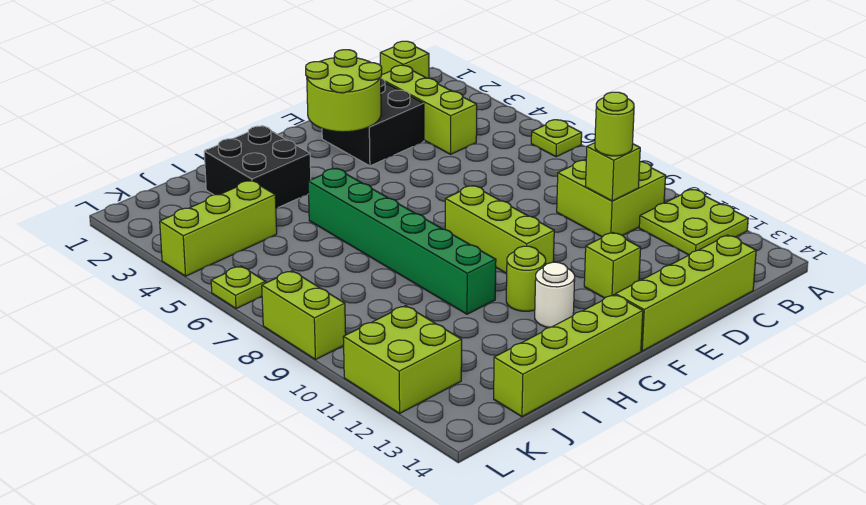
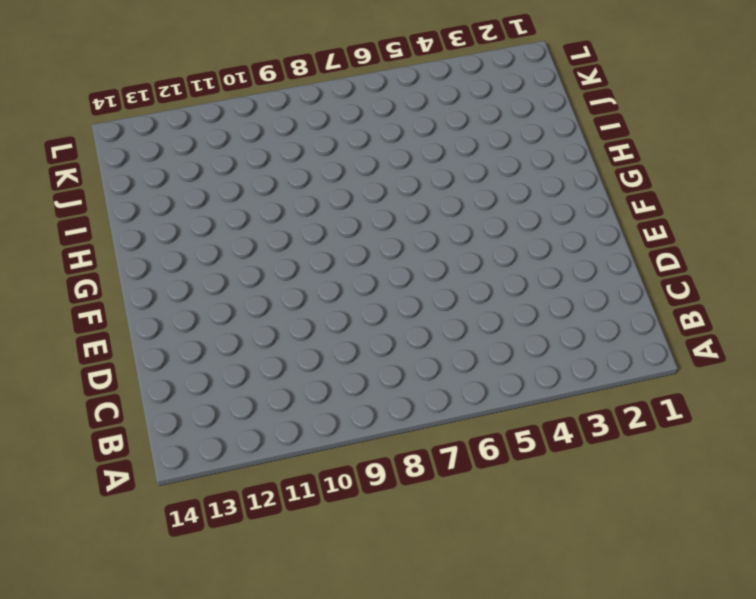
none -> lime plate A6 level 1
none -> lime plate A11:B12 level 1
none -> lime brick B1 level 1

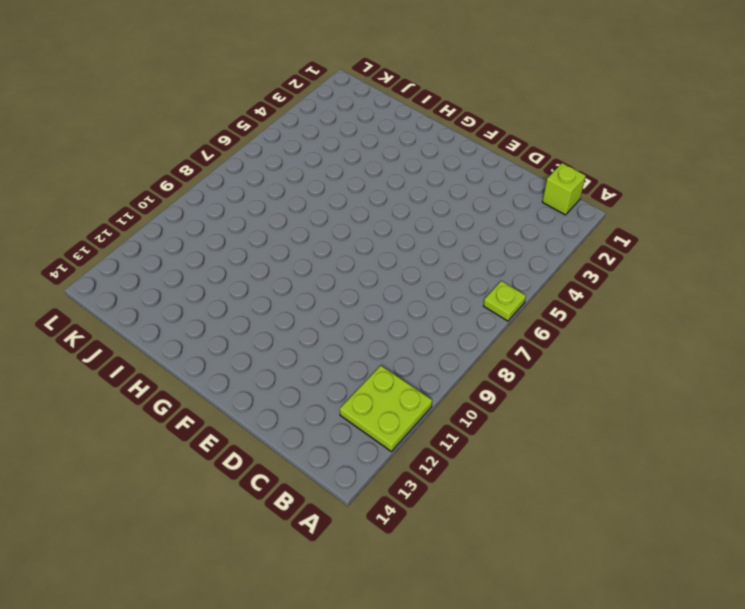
none -> lime brick B9:C10 level 1
none -> lime brick C2:C4 level 1
none -> lime brick C14:F14 level 1

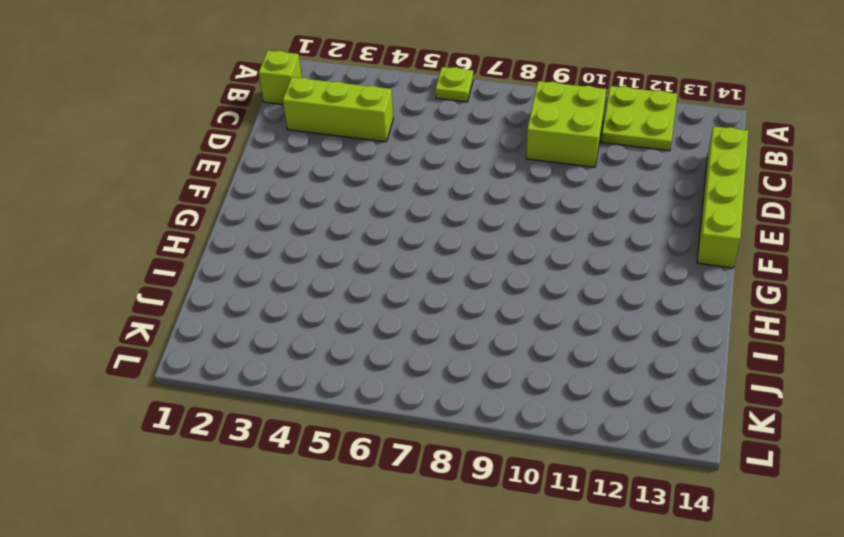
none -> black brick D2:E3 level 1
none -> lime brick E12 level 1
none -> lime brick F8:F10 level 1

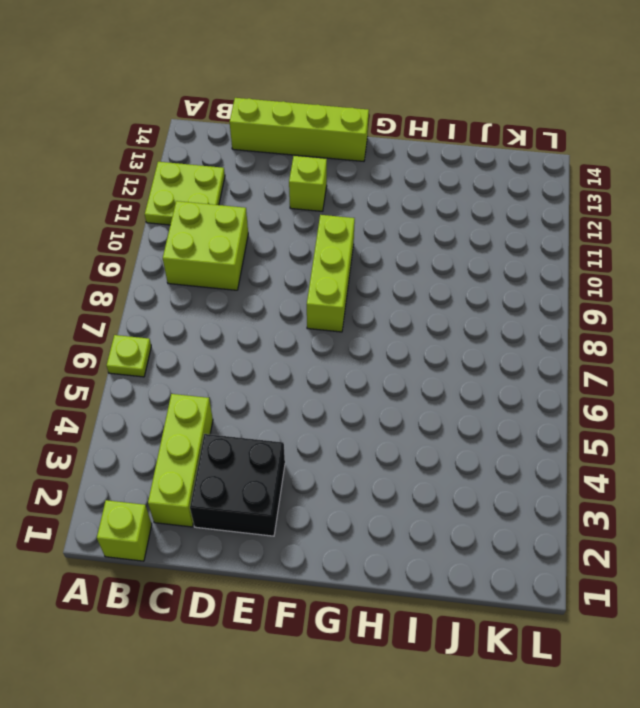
none -> lime round brick G11 level 1
none -> white round brick G12 level 1
none -> lime brick G14:J14 level 1

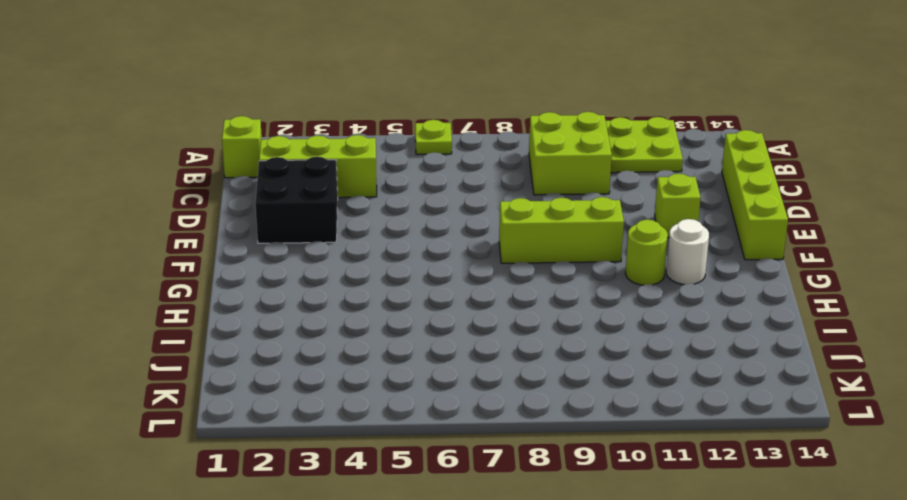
none -> lime brick G14:J14 level 1
none -> black brick H2:I3 level 1
none -> green brick H5:H10 level 1

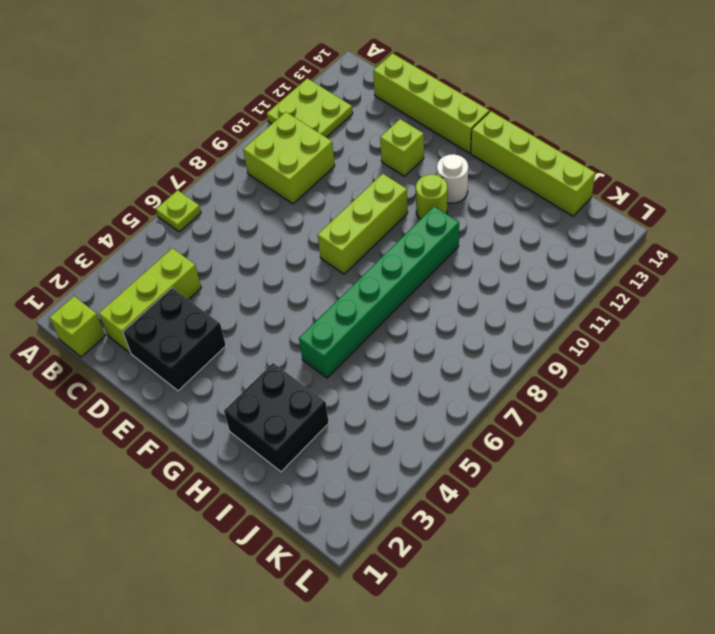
none -> lime brick J4:L4 level 1
none -> lime brick K11:L12 level 1
none -> lime plate L6 level 1

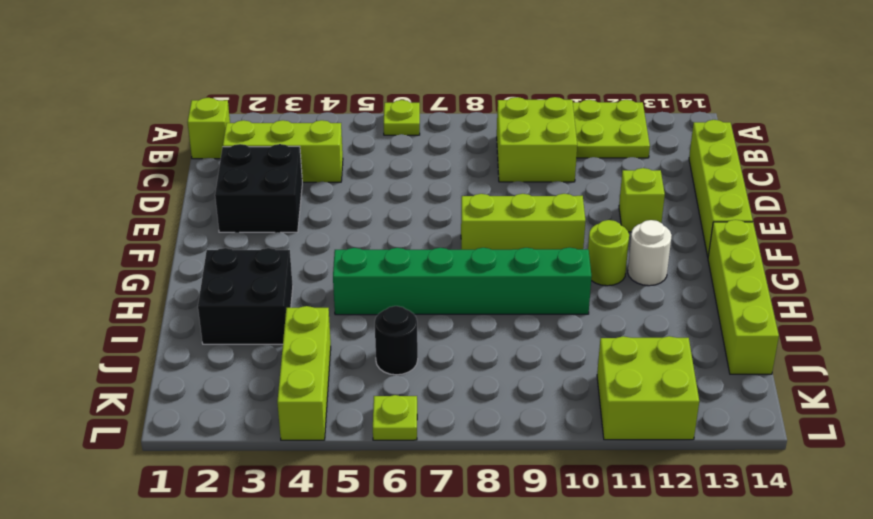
black round brick J6 level 1 -> none
none -> lime brick L8:L9 level 1
none -> lime brick C10 level 2
none -> lime round brick E2:F3 level 2

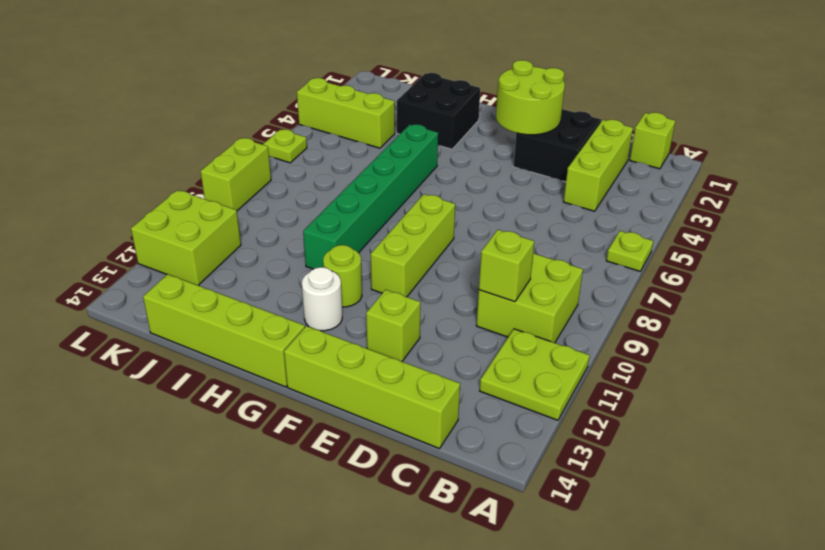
none -> lime round brick C10 level 3

